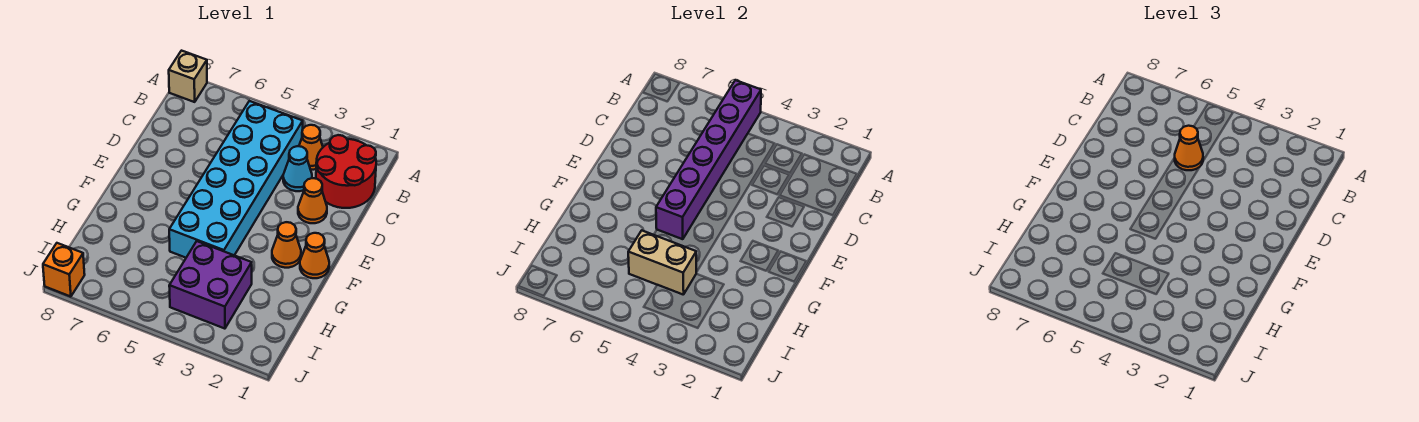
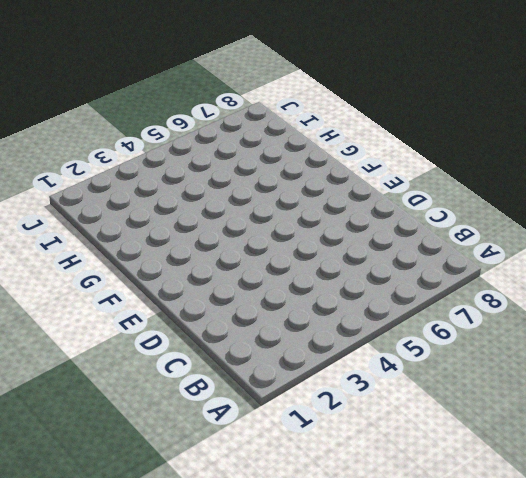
none -> tan brick A8 level 1
none -> red round brick B1:C2 level 1
none -> orange cone B3 level 1

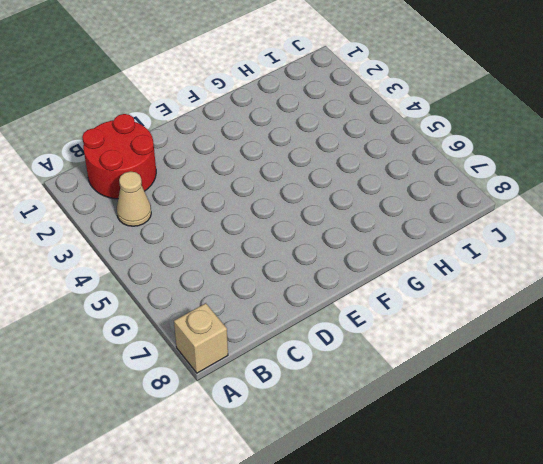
tan cone B3 level 1 -> orange cone B3 level 1
none -> cyan brick B4:G5 level 1
none -> cyan cone C3 level 1
none -> orange cone D2 level 1

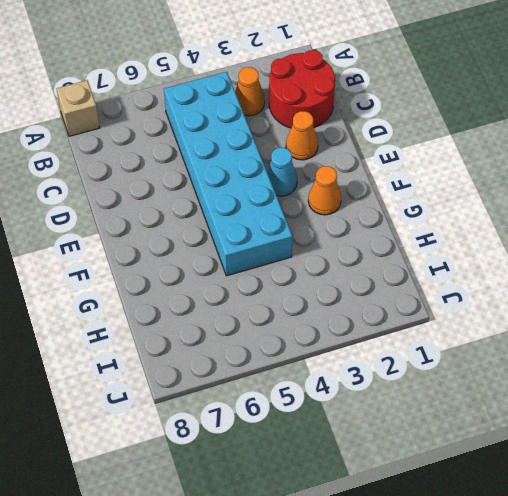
cyan cone E3 level 1 -> cyan cone C3 level 1
none -> orange cone F1 level 1
none -> purple brick H3:I4 level 1
none -> orange brick J8 level 1

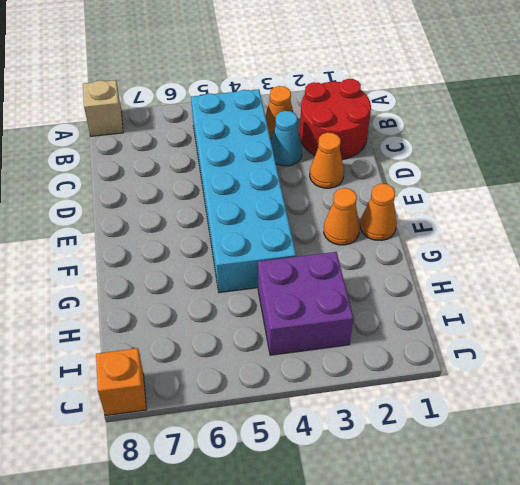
none -> purple brick A5:F5 level 2
none -> tan brick H4:H5 level 2
none -> orange cone C5 level 3

